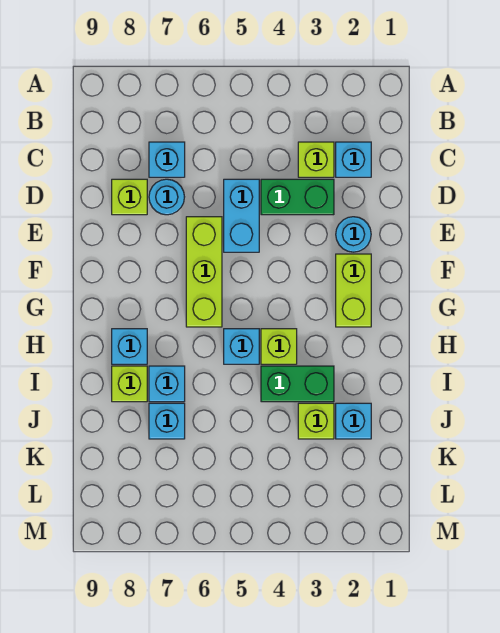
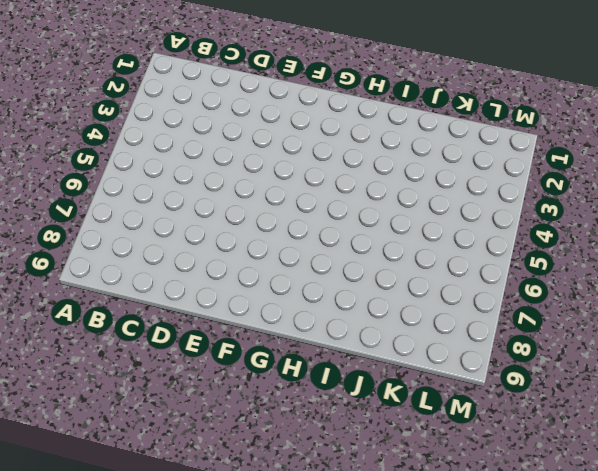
none -> cyan brick C2 level 1
none -> lime brick C3 level 1
none -> cyan brick C7 level 1

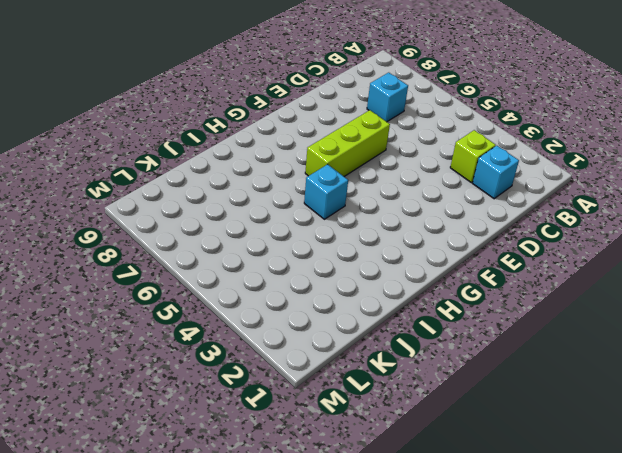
none -> green brick D3:D4 level 1
none -> cyan brick D5:E5 level 1
none -> cyan round brick D7 level 1

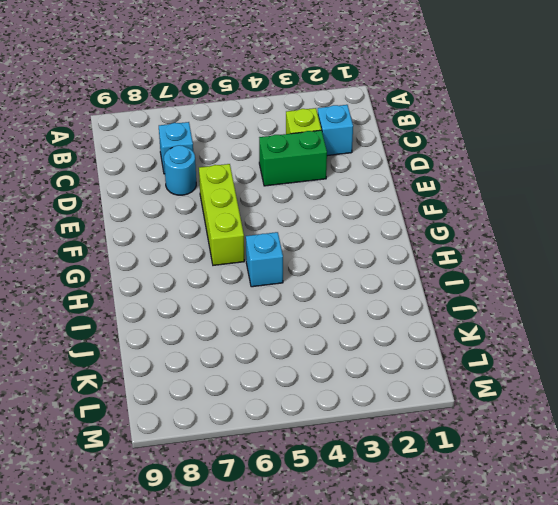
none -> cyan brick D5:E5 level 1
none -> lime brick D8 level 1
none -> cyan round brick E2 level 1

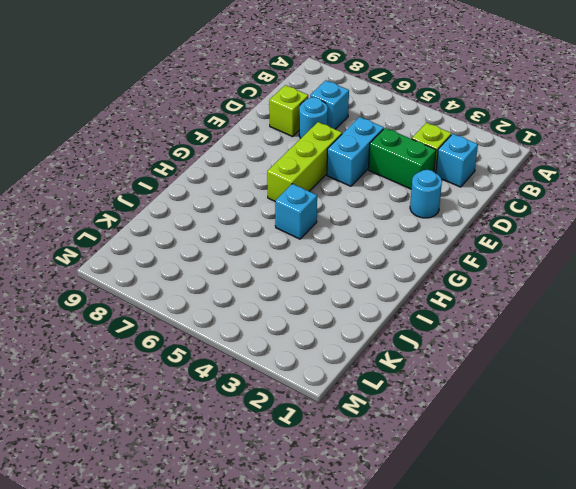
none -> lime brick F2:G2 level 1
none -> lime brick H4 level 1
none -> cyan brick H8 level 1

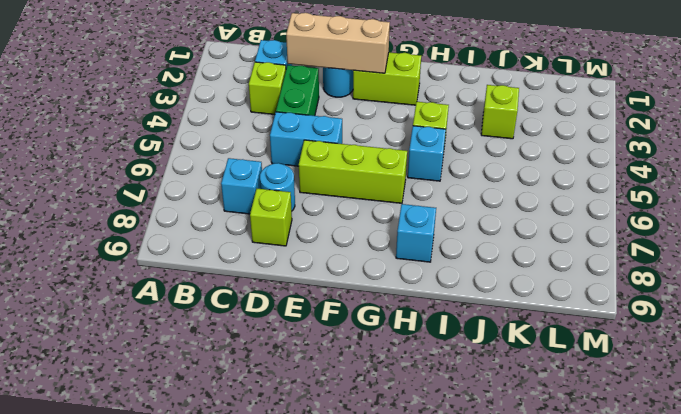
tan brick D2:F2 level 2 -> none
none -> green brick I3:I4 level 1
none -> cyan brick I7 level 1
none -> lime brick I8 level 1

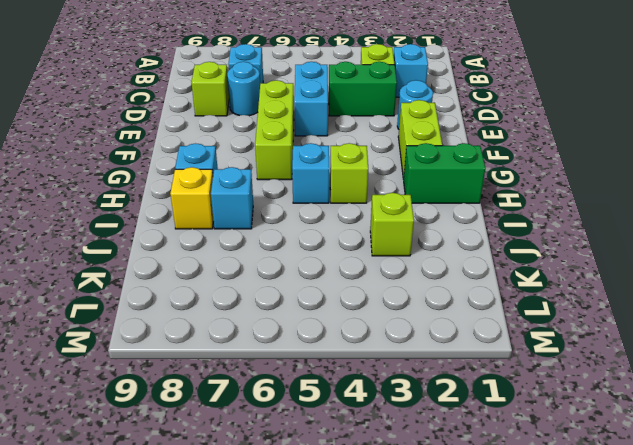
green brick H1:H2 level 1 -> green brick I3:I4 level 1
yellow brick I8 level 1 -> lime brick I8 level 1
none -> cyan brick J2 level 1
none -> cyan brick J7 level 1

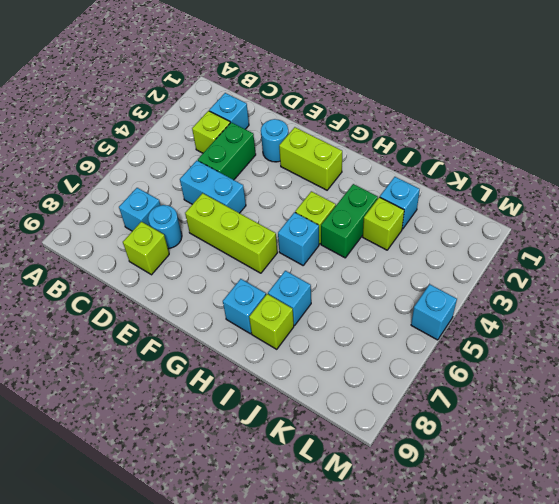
cyan brick M5 level 1 -> cyan brick J7 level 1

